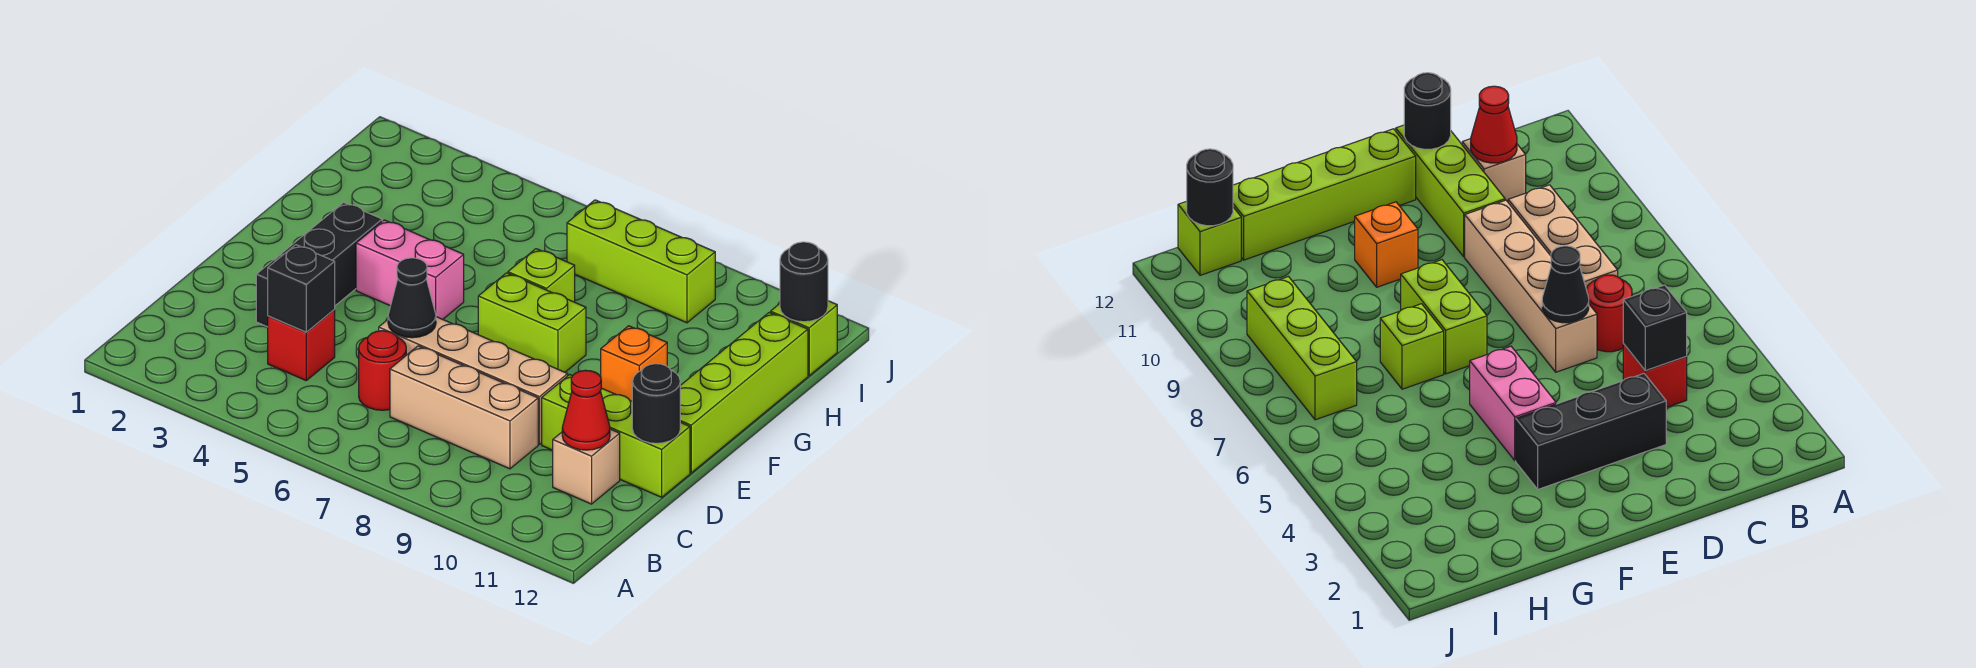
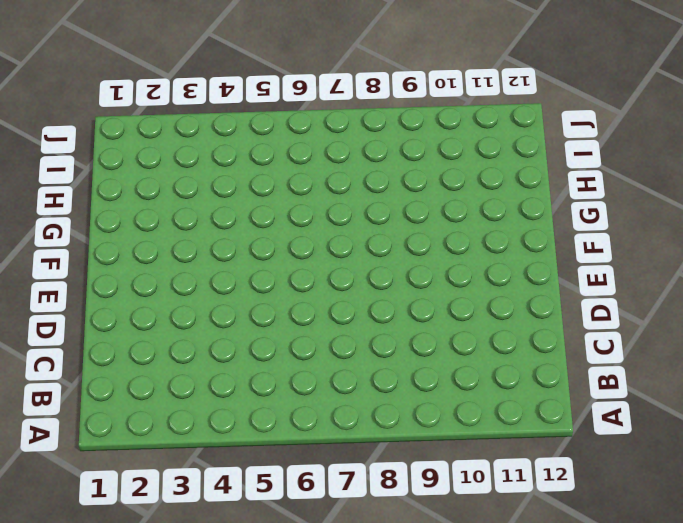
none -> red brick C4 level 1
none -> red round brick C6 level 1
none -> tan brick C7:C9 level 1

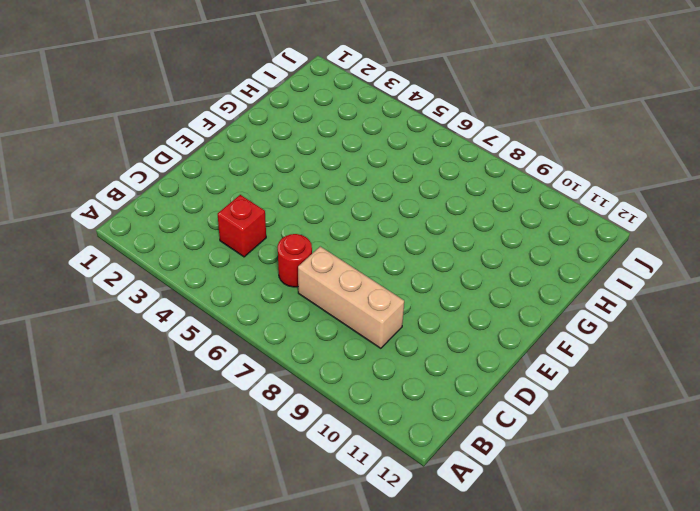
none -> tan brick C11 level 1
none -> black brick D3:F3 level 1
none -> tan brick D6:D9 level 1

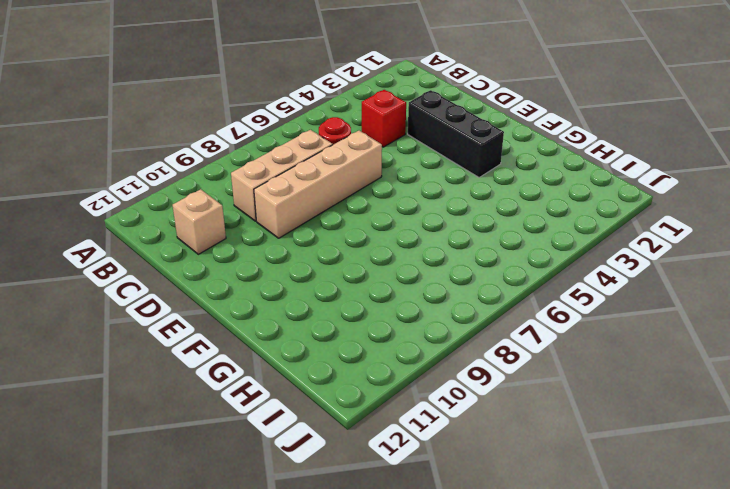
none -> lime brick D10:D12 level 1
none -> lime brick E12:H12 level 1
none -> pink brick F4:F5 level 1

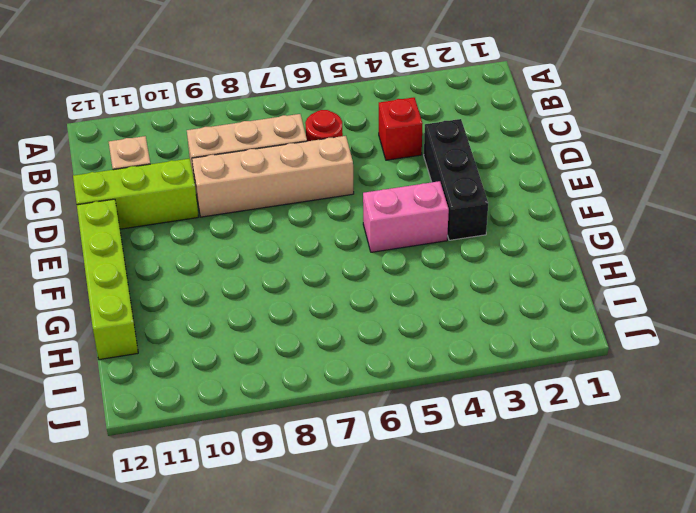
none -> lime brick F7:F8 level 1
none -> orange brick F10 level 1
none -> lime brick G7 level 1

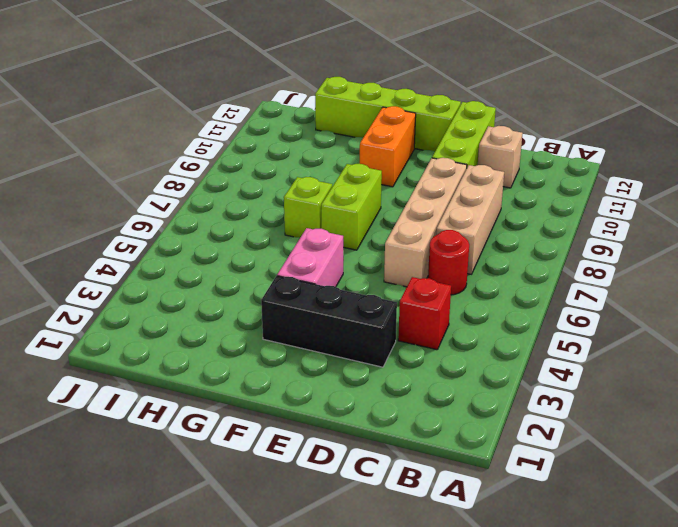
orange brick F10:F11 level 1 -> orange brick F10 level 1
none -> lime brick I7:I9 level 1
none -> lime brick I12 level 1
none -> black brick C4 level 2

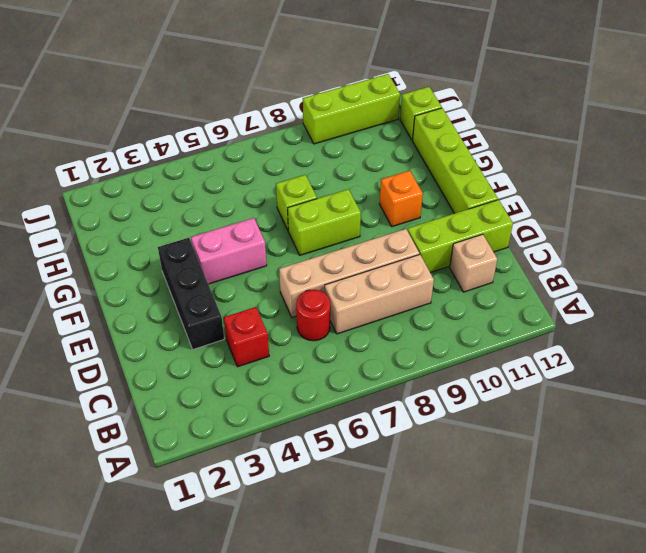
lime brick J9:J11 level 1 -> lime brick I7:I9 level 1
none -> black brick C4 level 2
none -> red cone C11 level 2
none -> black cone D6 level 2

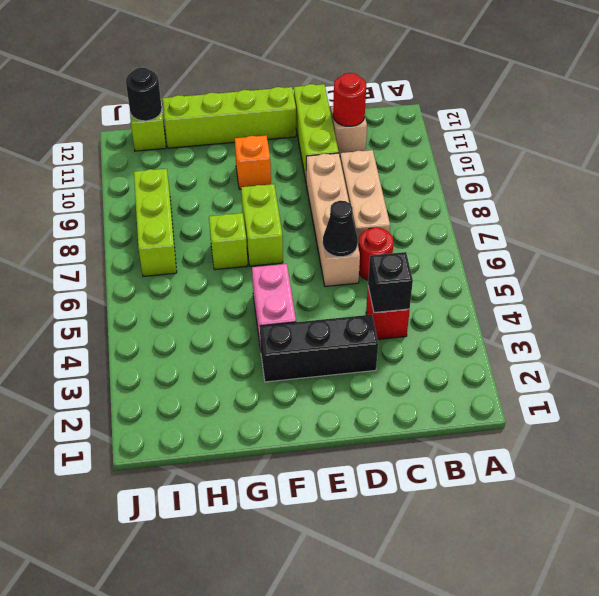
red round brick C11 level 2 -> red cone C11 level 2
none -> black round brick D12 level 2

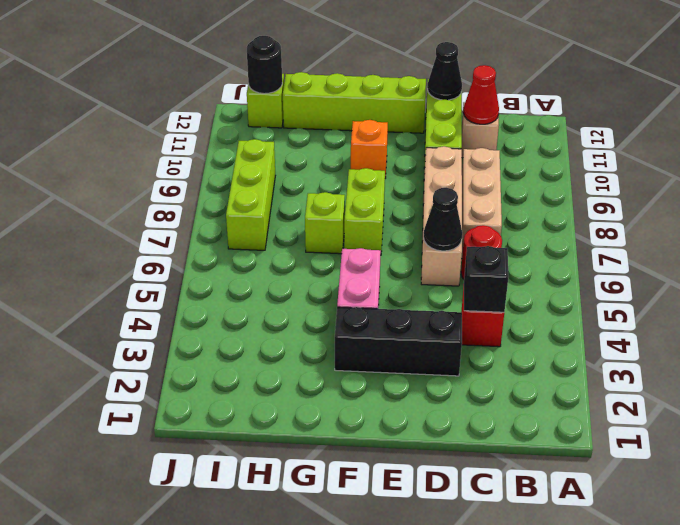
black cone D12 level 2 -> black round brick D12 level 2

